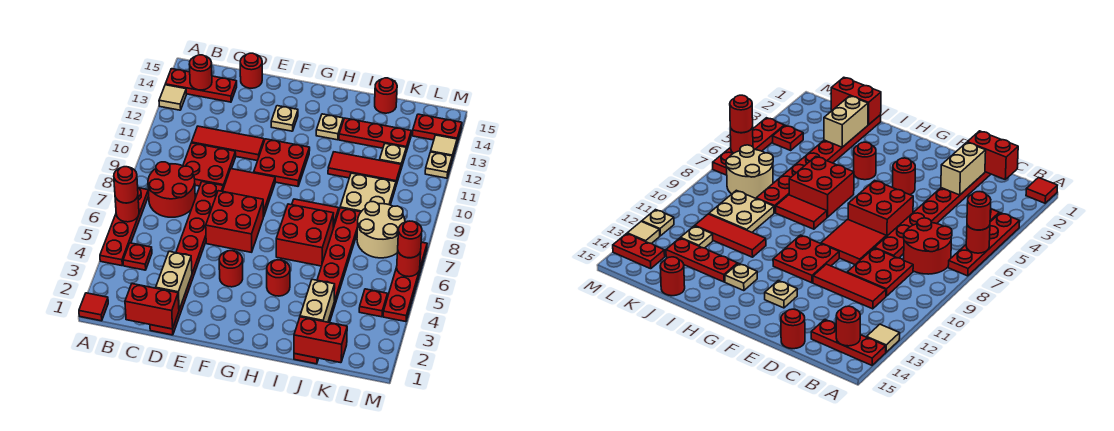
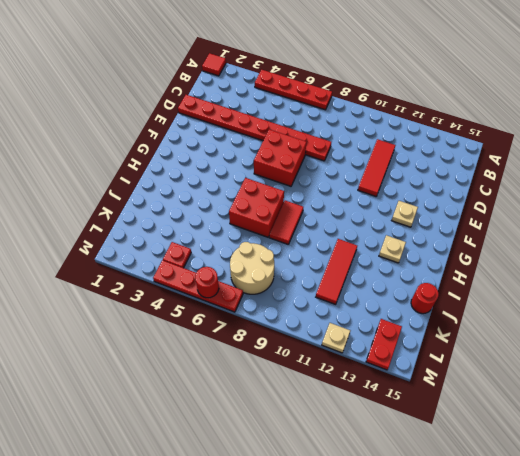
none -> tan tile A13 level 1
none -> red plate A14:C14 level 1
none -> red plate B4 level 1
none -> red round brick B7:C8 level 1

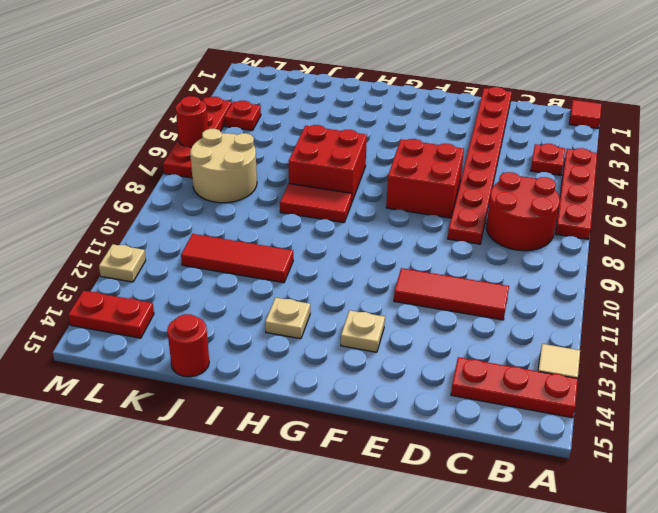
none -> red plate C9:D10 level 1
none -> red round brick D15 level 1
none -> red tile E8:F9 level 1
none -> red round brick F4 level 1

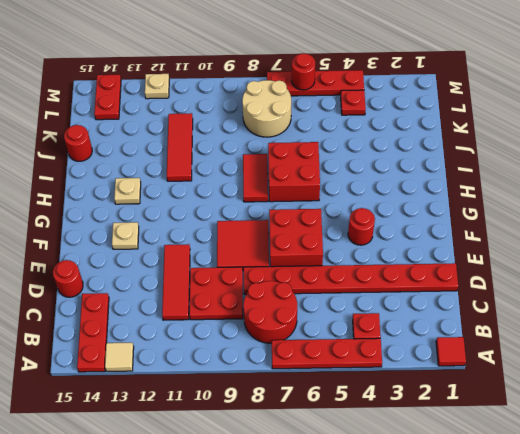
none -> red plate F10:G11 level 1
none -> red round brick H4 level 1
none -> red plate I13:K13 level 1
none -> red plate J1:J8 level 1

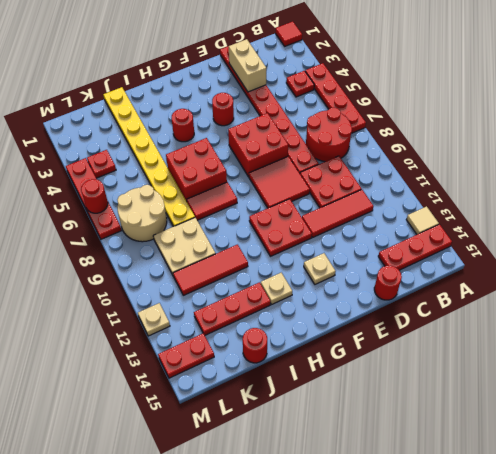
yellow plate J1:J8 level 1 -> red plate J1:J8 level 1
none -> tan plate K12 level 1
none -> tan tile M13 level 1
none -> red round brick A6 level 2
none -> red round brick B14 level 2

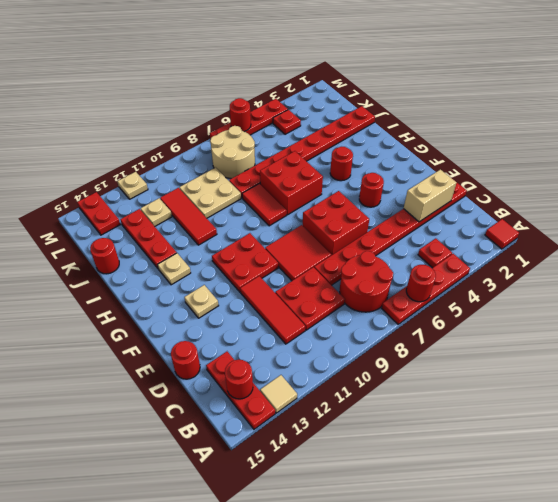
none -> tan tile M13 level 1
none -> red brick C1:D1 level 2
none -> red brick J1:K1 level 2
none -> tan brick J2:J3 level 2

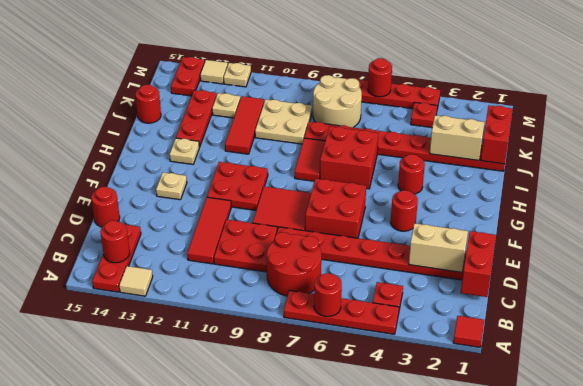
none -> red round brick A6 level 3
none -> red round brick M6 level 3

